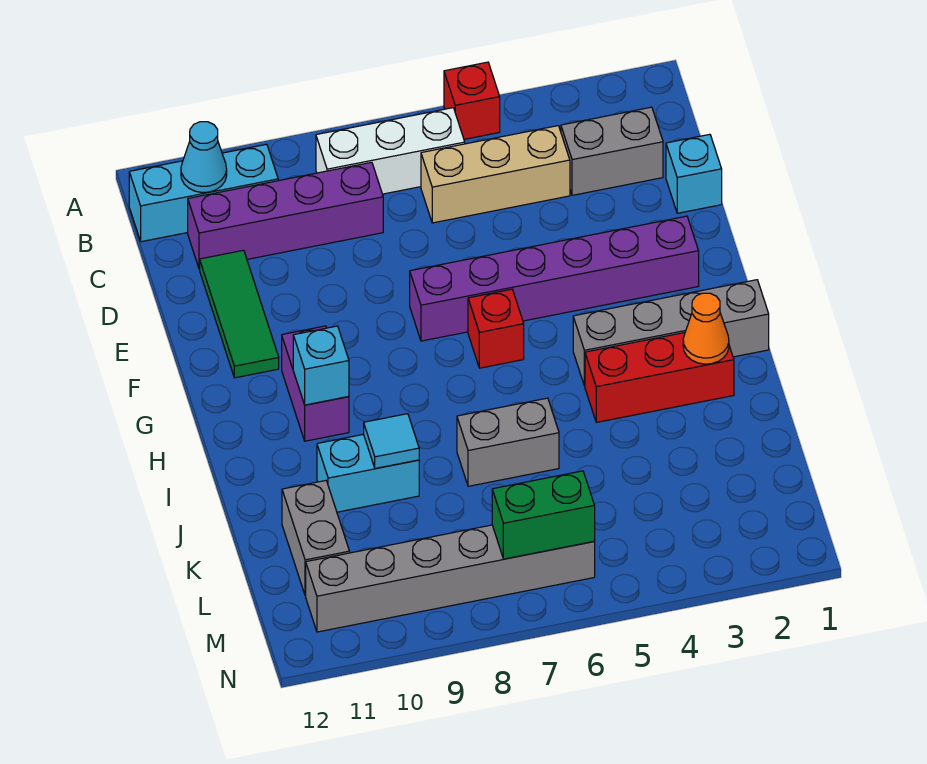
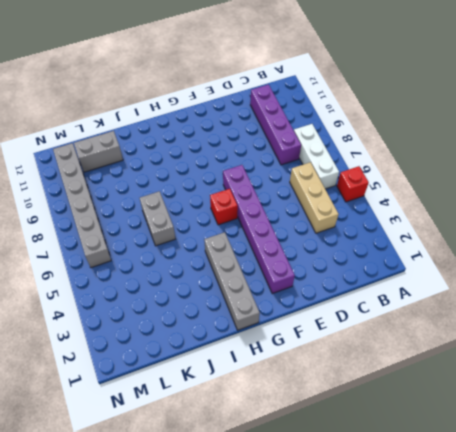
none -> cyan brick B10:B12 level 1
none -> grey brick C2:C3 level 1
none -> cyan brick D1 level 1

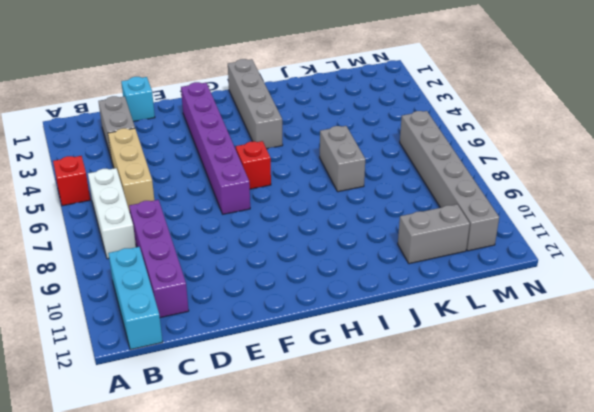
none -> green tile D11:F11 level 1
none -> purple brick G10:H10 level 1
none -> red brick I2:I4 level 1

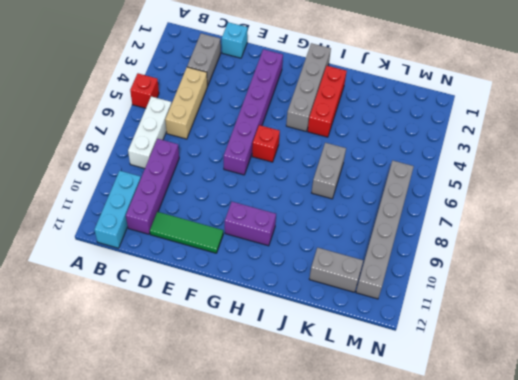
none -> cyan brick J9:J10 level 1
none -> cyan cone B11 level 2
none -> cyan brick H10 level 2

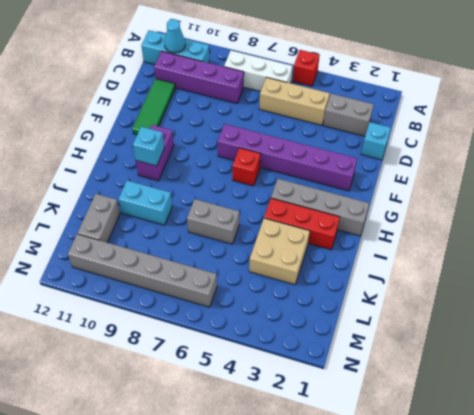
tan brick J3:K4 level 1 -> none
none -> orange cone I2 level 2
none -> cyan tile J9 level 2
none -> green brick M6:M7 level 2

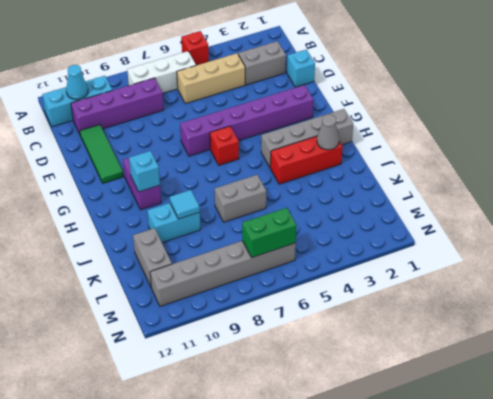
grey cone I2 level 2 -> orange cone I2 level 2

